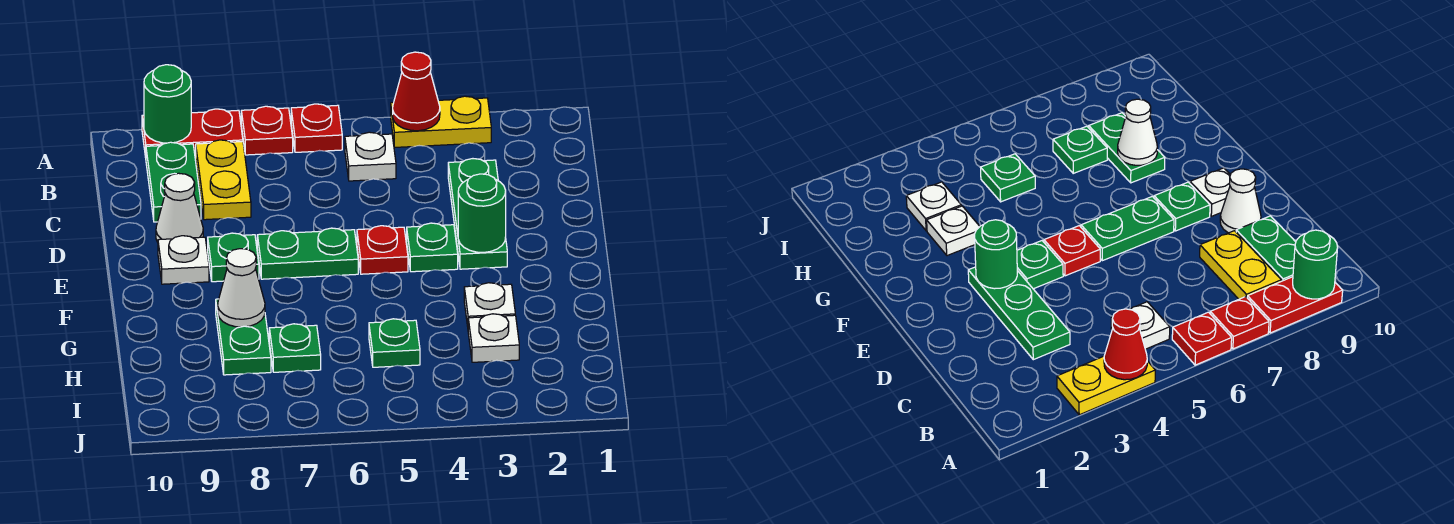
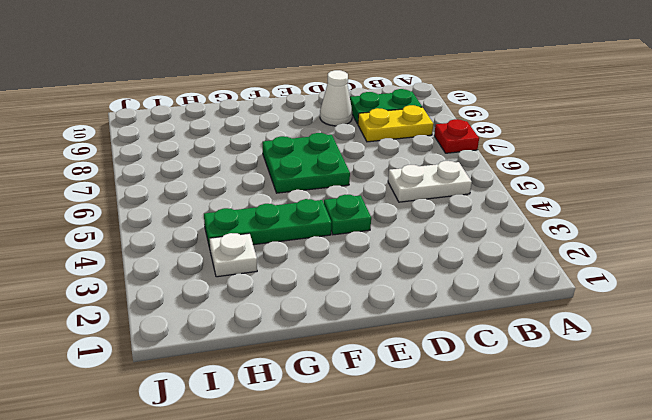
white plate B5:C5 level 1 -> white plate B5 level 1
green plate E6:F7 level 1 -> green plate E6:E7 level 1
green plate F4:H4 level 1 -> green plate C3:E3 level 1
none -> yellow plate A3:A4 level 1
none -> red plate A6 level 1
none -> red plate A8:A9 level 1

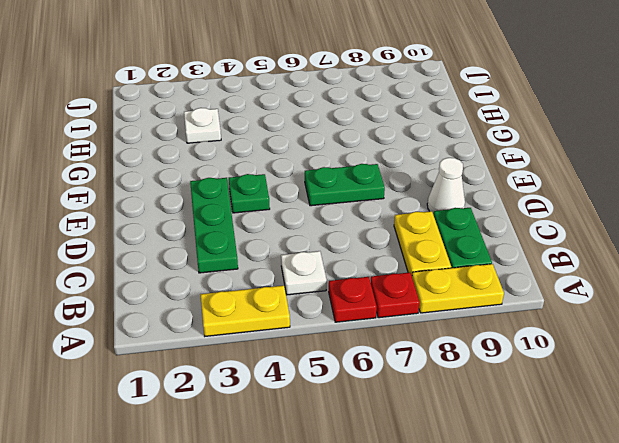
yellow plate A8:A9 level 1 -> red plate A8:A9 level 1
none -> red plate E5 level 1
none -> green plate E8 level 1
none -> white plate E9 level 1

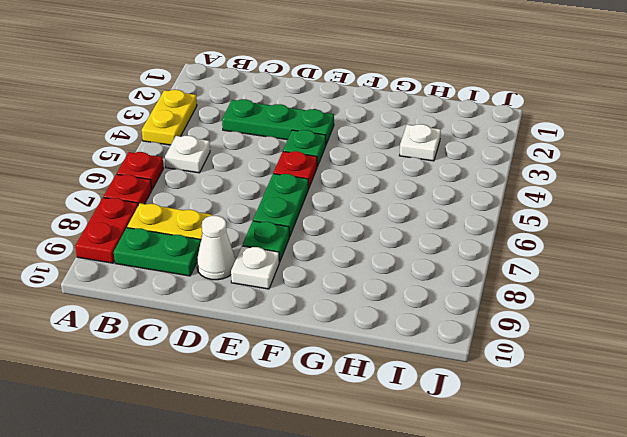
none -> white plate G3 level 1
none -> green plate G8:H8 level 1
none -> green plate H5 level 1

